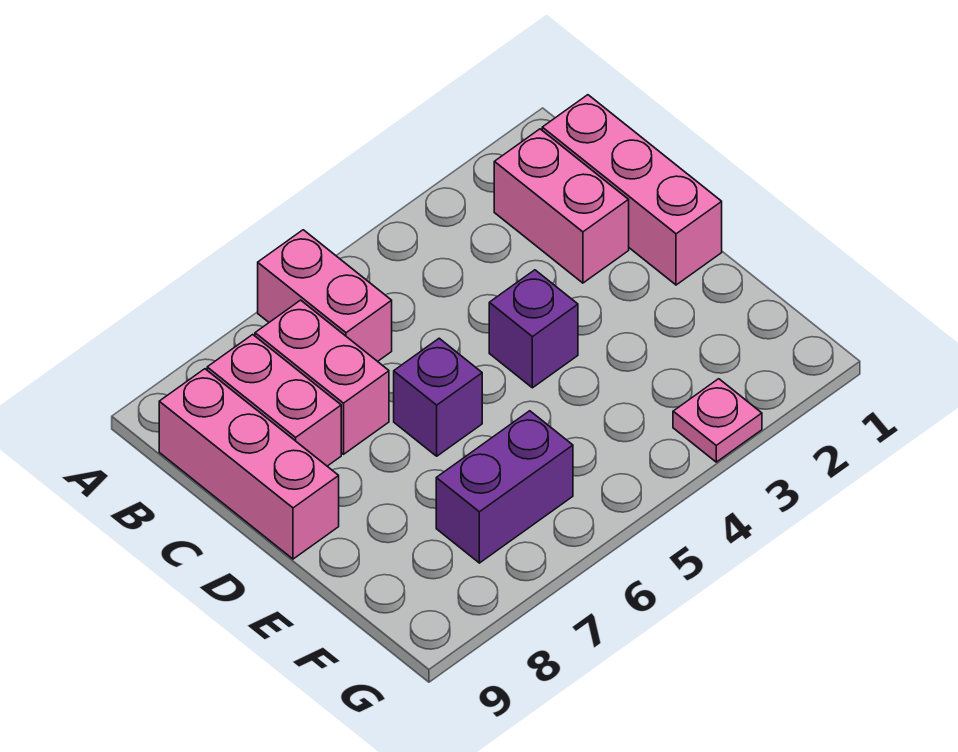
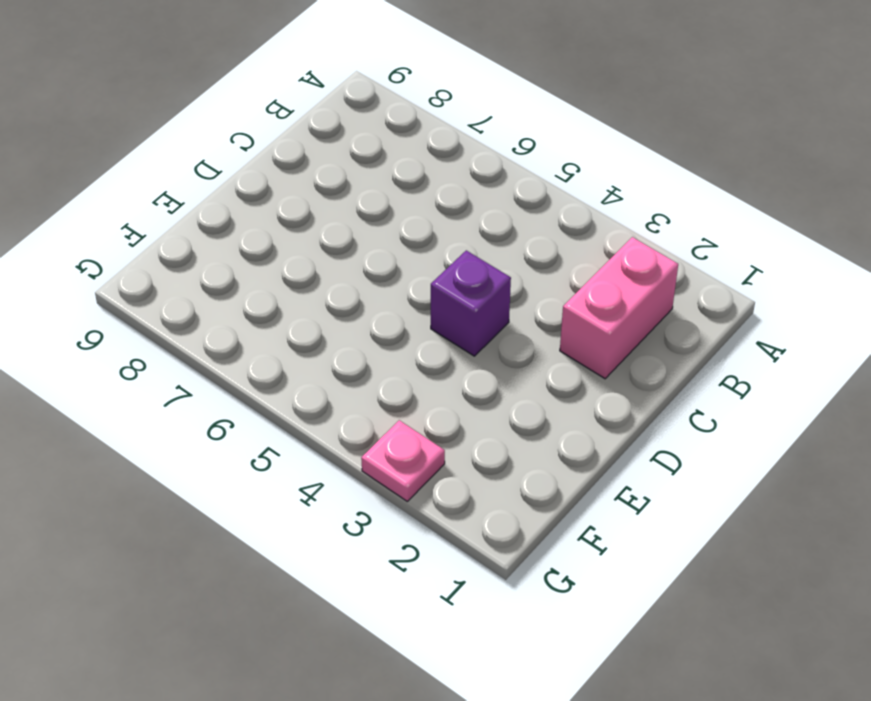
none -> pink brick A6:B6 level 1
none -> pink brick B1:D1 level 1

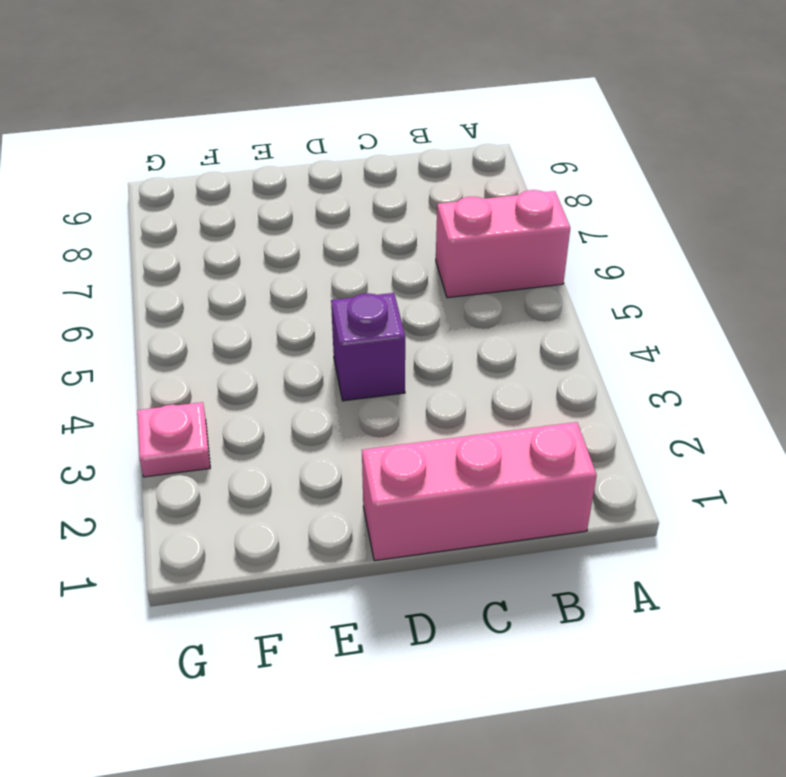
none -> pink brick B2:C2 level 1
none -> pink brick B7:C7 level 1

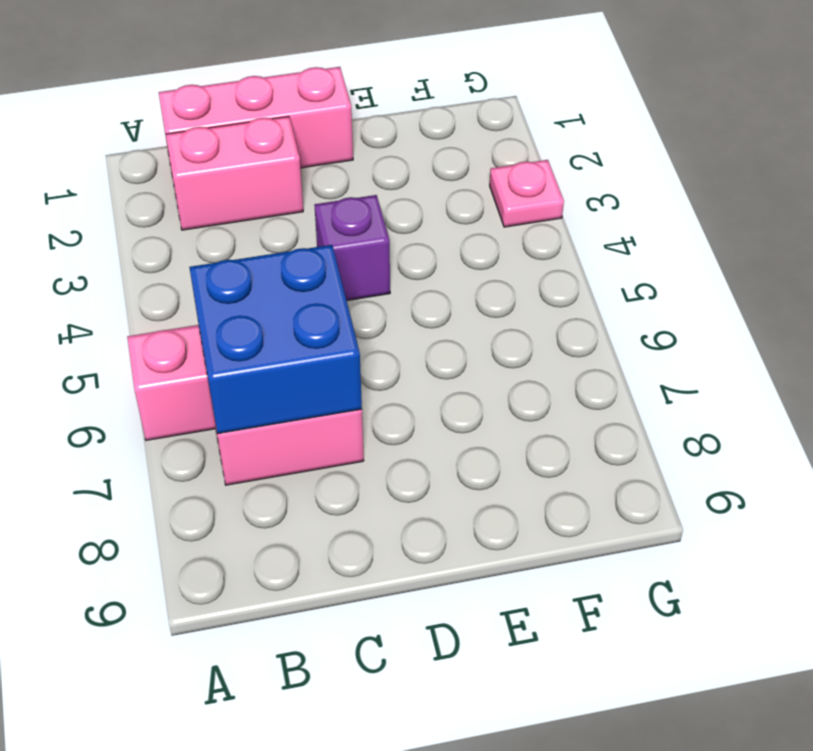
blue brick B6:C7 level 2 -> none
none -> pink brick B8:C8 level 1
none -> pink brick B9:D9 level 1

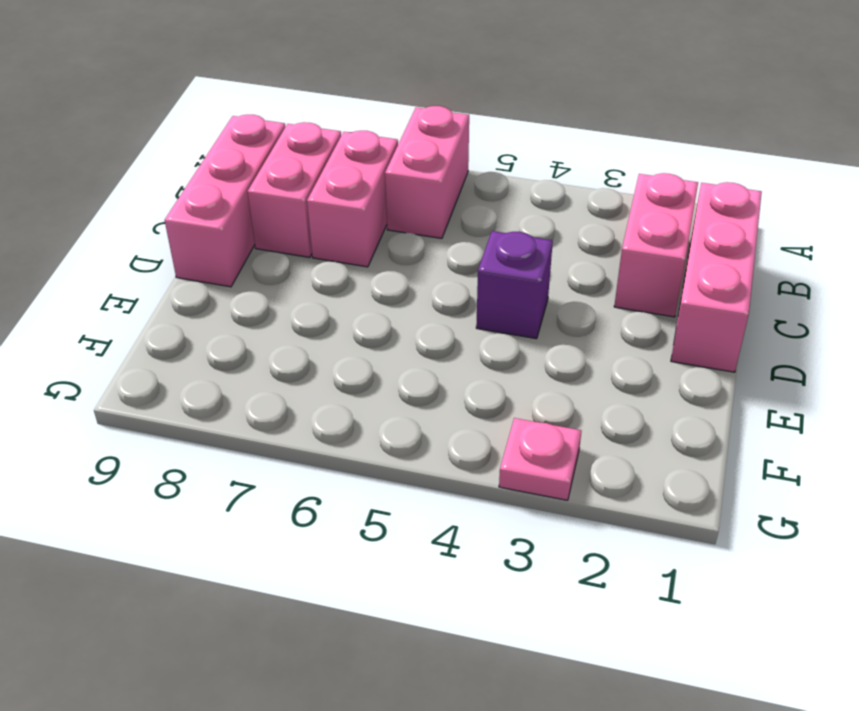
none -> purple brick D6 level 1
none -> purple brick F6:F7 level 1

